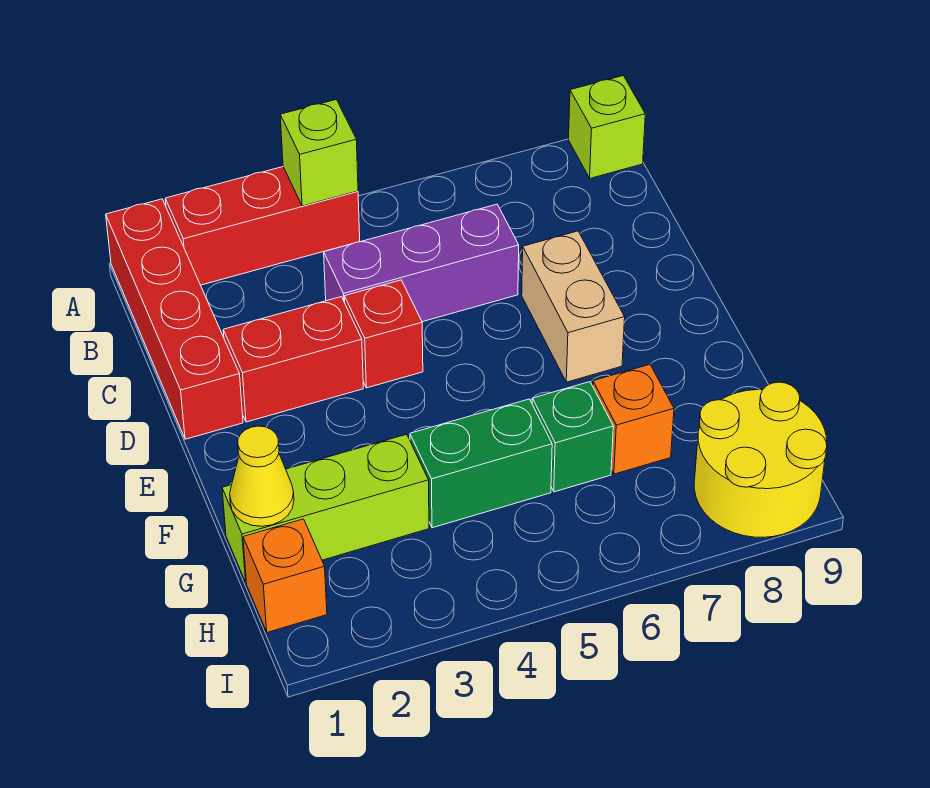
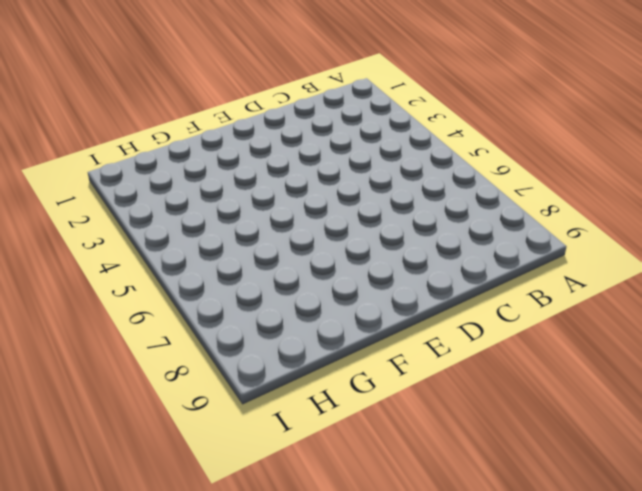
none -> red brick A1:D1 level 1
none -> red brick A2:A4 level 1
none -> lime brick A9 level 1

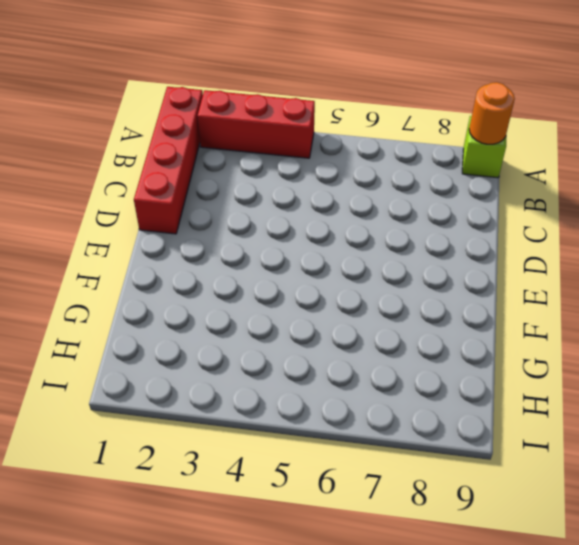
orange round brick A9 level 2 -> none
none -> purple brick C4:C6 level 1
none -> red brick D2:D3 level 1
none -> red brick D4 level 1

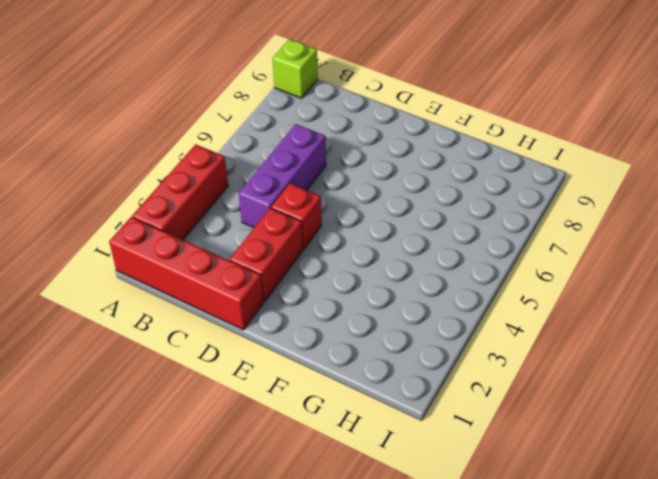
none -> tan brick D7:E7 level 1
none -> lime brick G1:G3 level 1
none -> green brick G4:G5 level 1

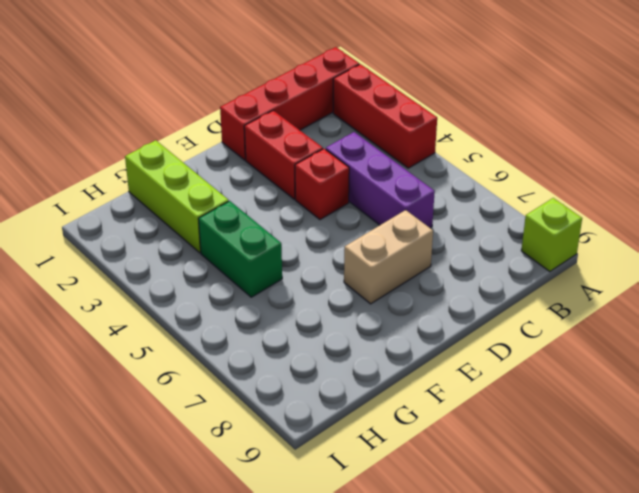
none -> green brick G6 level 1
none -> orange brick G7 level 1
none -> orange brick H1 level 1

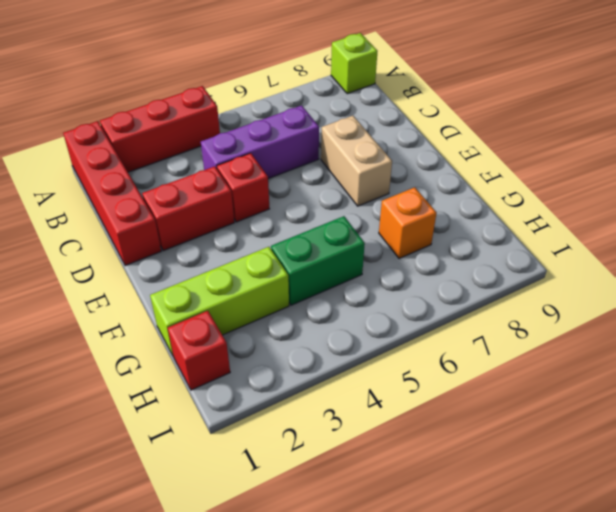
red brick H1 level 1 -> orange brick H1 level 1
none -> green brick G6 level 1
none -> yellow round brick H8:I9 level 1
none -> lime brick A4 level 2

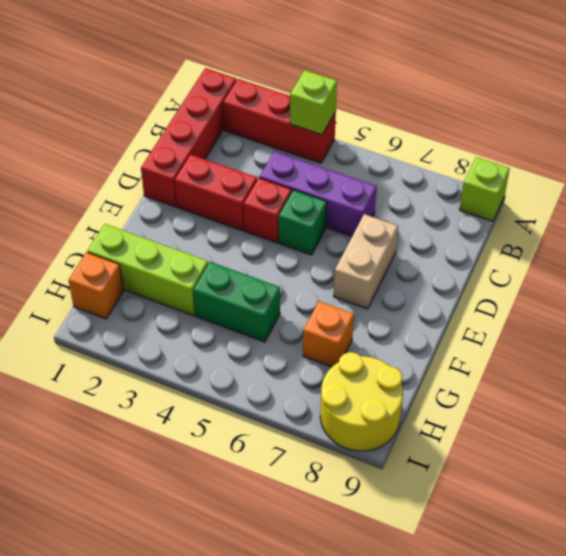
green brick D5 level 1 -> green brick G6 level 1
none -> yellow cone G1 level 2

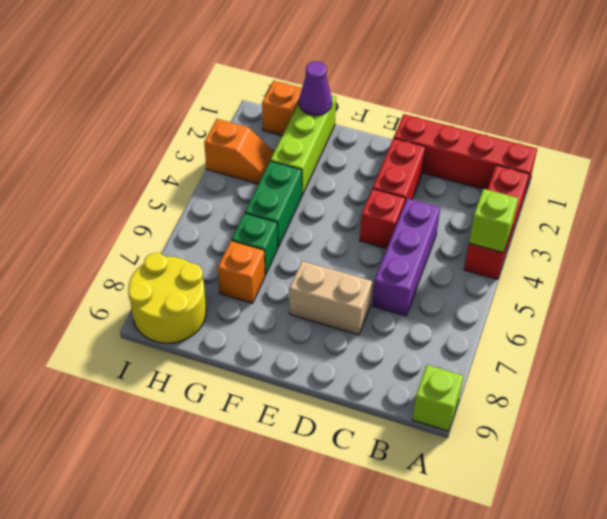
purple cone G1 level 2 -> yellow cone G1 level 2
orange slope H3:I3 level 1 top I -> none

